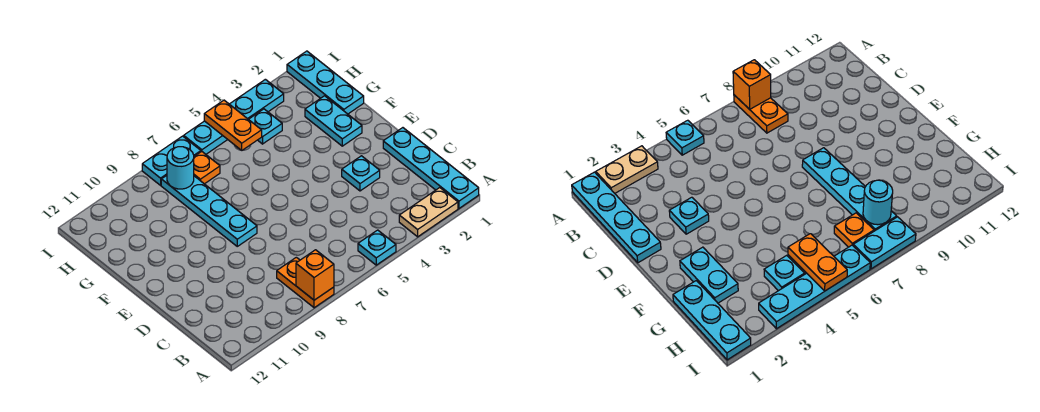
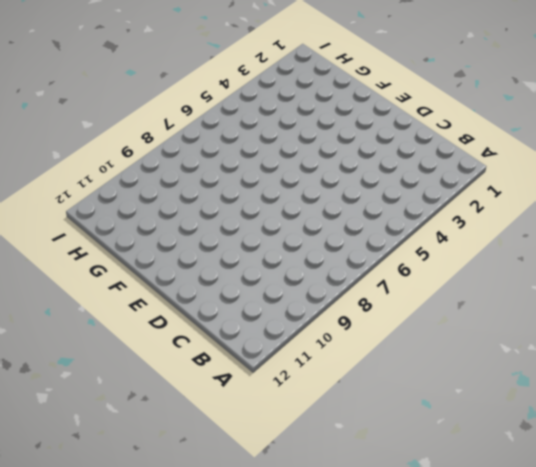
none -> cyan plate A1:D1 level 1
none -> tan plate A2:A3 level 1
none -> cyan plate A5 level 1

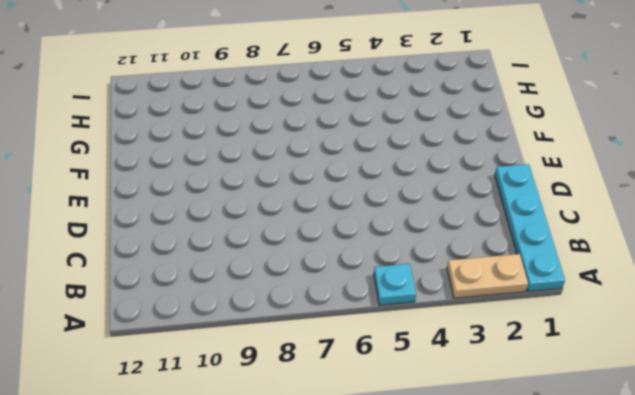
none -> orange plate A8:B8 level 1
none -> cyan plate D3 level 1
none -> cyan plate E8:H8 level 1

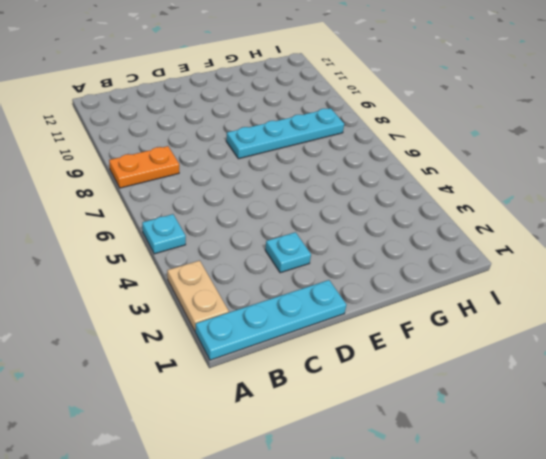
none -> cyan plate F2:G2 level 1
none -> cyan plate G1:I1 level 1
none -> cyan plate H4 level 1

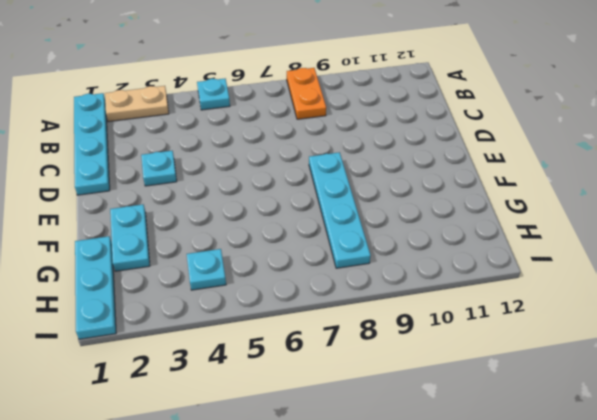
none -> orange plate H7 level 1
none -> cyan plate I3:I6 level 1
none -> cyan plate I7:I8 level 1

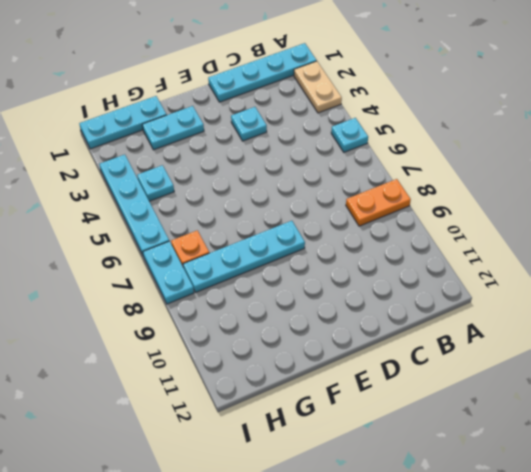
none -> orange brick A8 level 2
none -> orange plate H5:I5 level 2
none -> cyan round brick H8 level 2

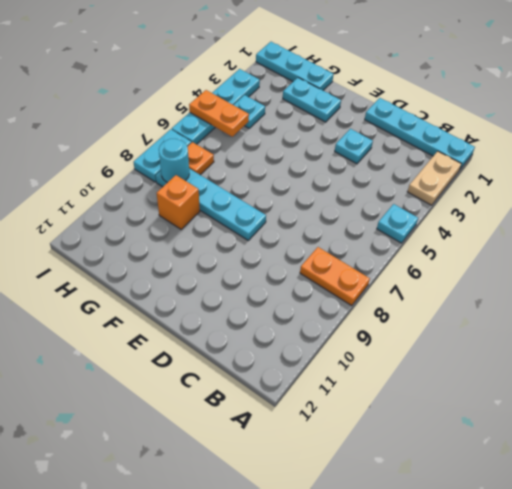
orange brick G9 level 1 -> orange brick A8 level 2

